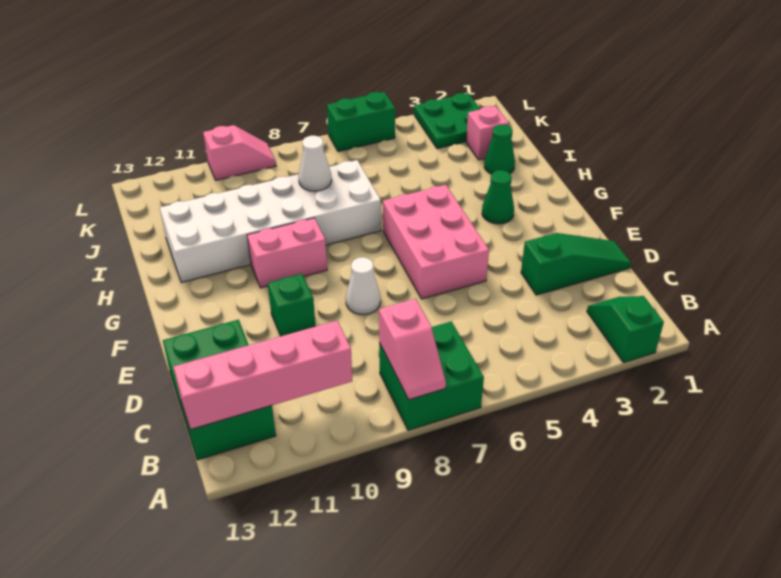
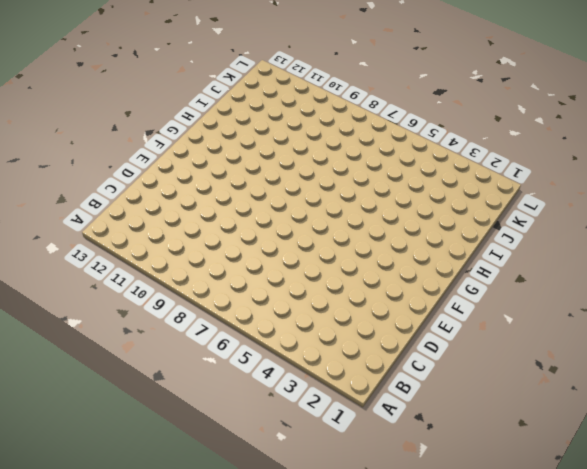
none -> green slope A2:B2 level 1 top A
none -> green brick A7:B8 level 1
none -> green brick B12:D13 level 1

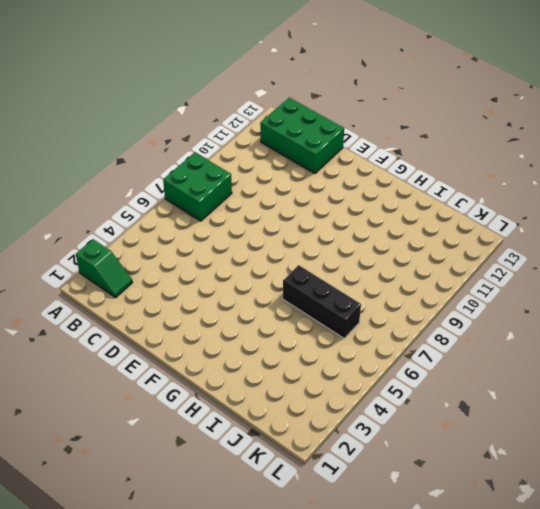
black brick H6:J6 level 1 -> none
none -> green slope D1:D3 level 1 top 3
none -> pink brick E5:G6 level 1
none -> white cone E8 level 1

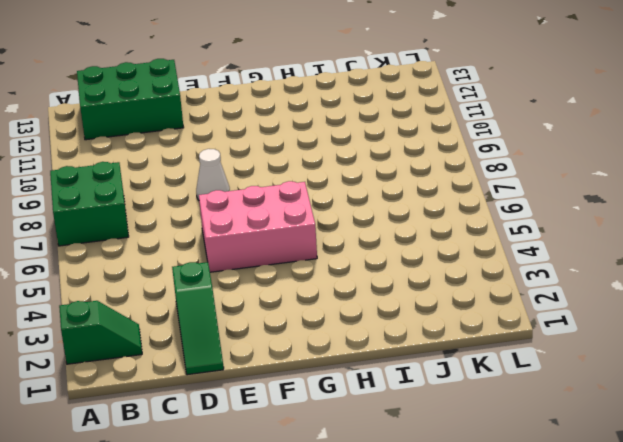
none -> green brick E10 level 1
none -> green cone G3 level 1
none -> pink brick G9:G10 level 1

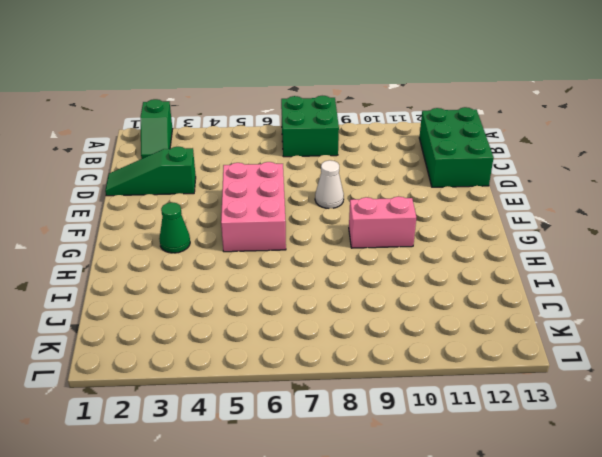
none -> green brick E10 level 1
none -> white brick H7:I12 level 1
none -> green cone I2 level 1

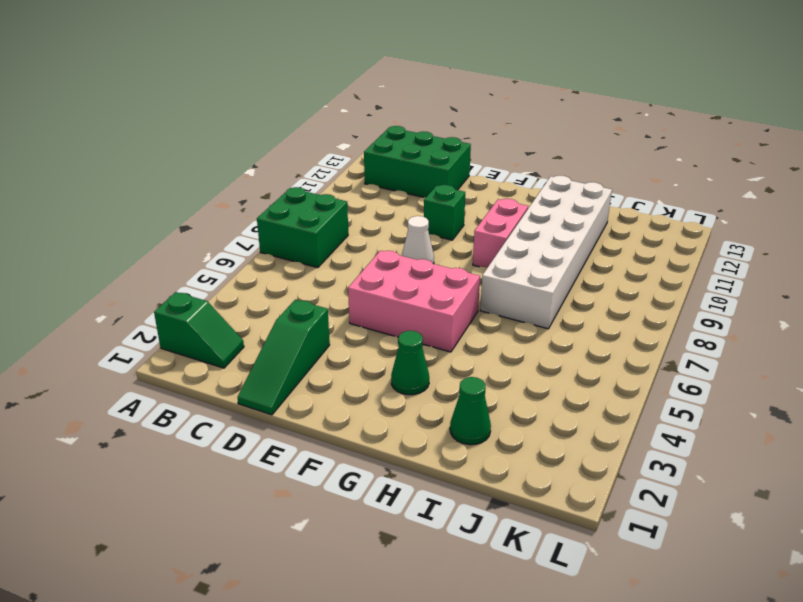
none -> pink brick J2 level 1
none -> green plate K2:L3 level 1
none -> green brick L5:L6 level 1

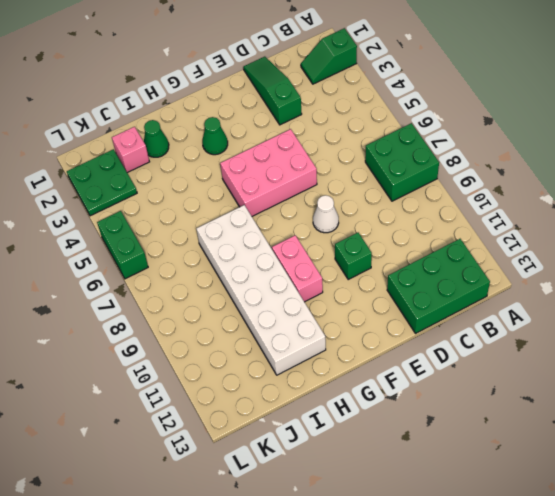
none -> pink slope L9:L10 level 1 top 10
none -> pink slope A8:B8 level 2 top B
none -> pink brick B10:B13 level 2

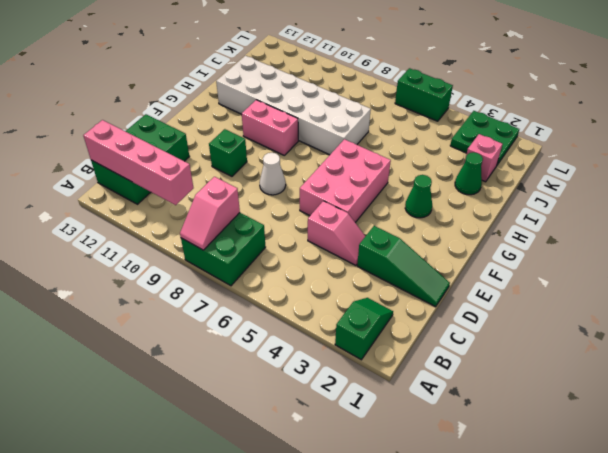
pink slope D4:D5 level 1 top 5 -> pink slope L9:L10 level 1 top 10
none -> white cone I8 level 2

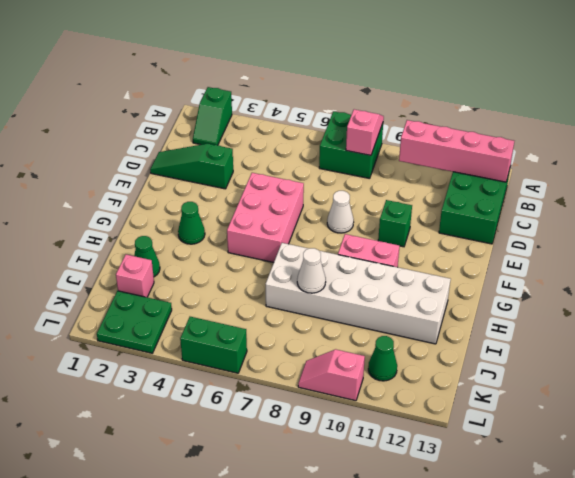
green cone K11 level 1 -> none

